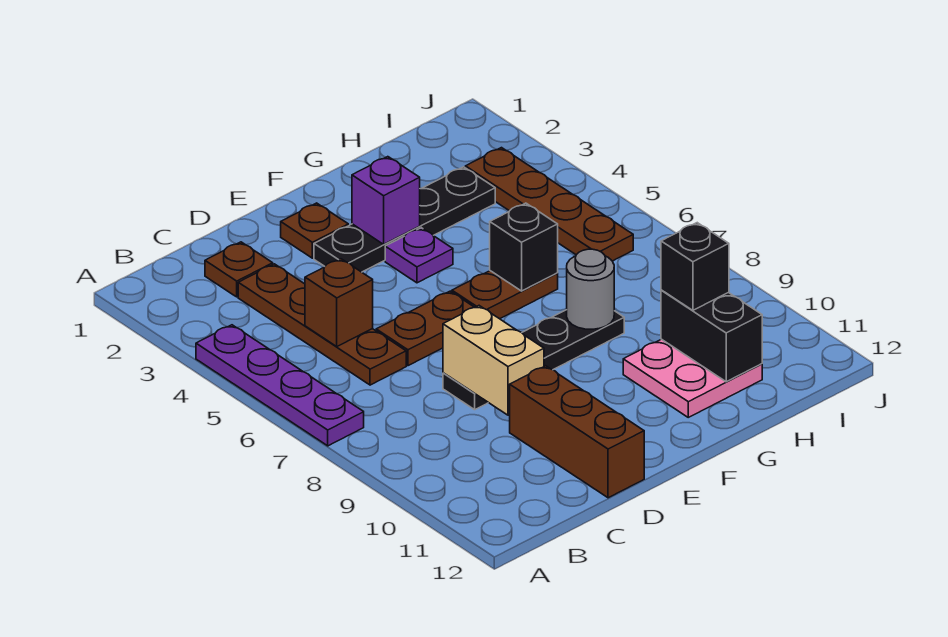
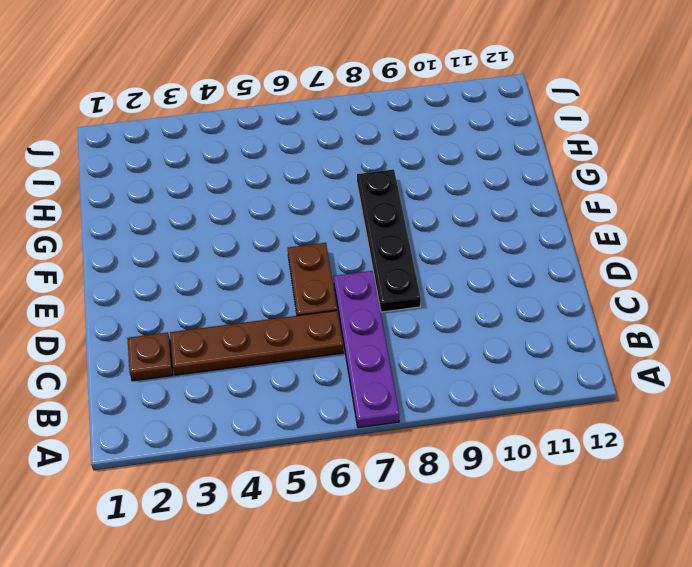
purple plate A7:D7 level 1 -> purple plate A4:A7 level 1
none -> brown brick D10:D12 level 1
none -> brown plate E2 level 1
none -> black plate E3:H3 level 1

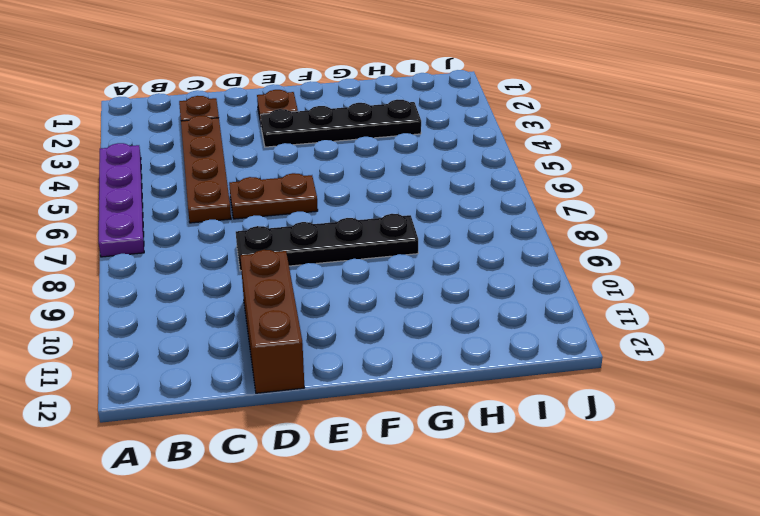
none -> purple plate F4 level 1
none -> brown plate F6:G6 level 1
none -> pink plate G10:H11 level 1

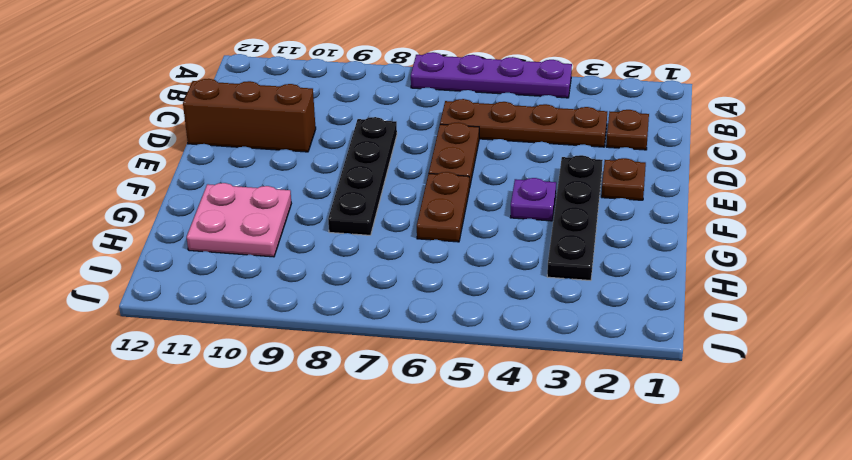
none -> brown plate I3:I6 level 1
none -> brown brick C5 level 2
none -> tan brick D8:D9 level 2

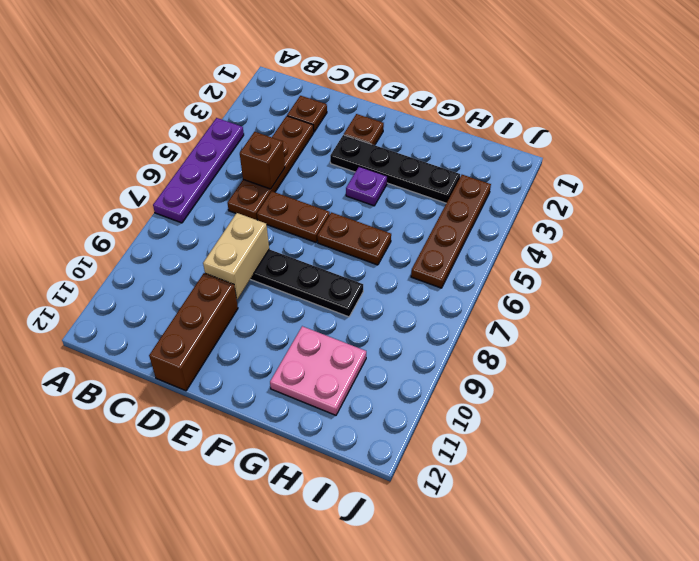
none -> purple brick F3 level 2
none -> black brick G6 level 2
none -> grey round brick G8 level 2

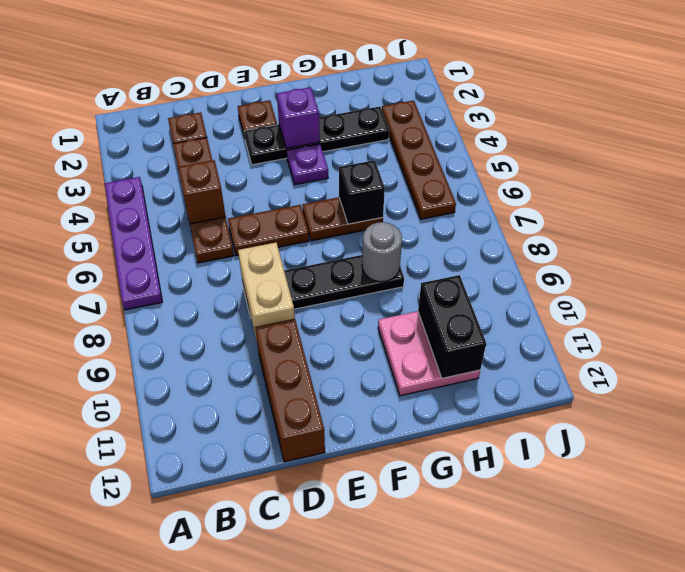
none -> black brick H10 level 3

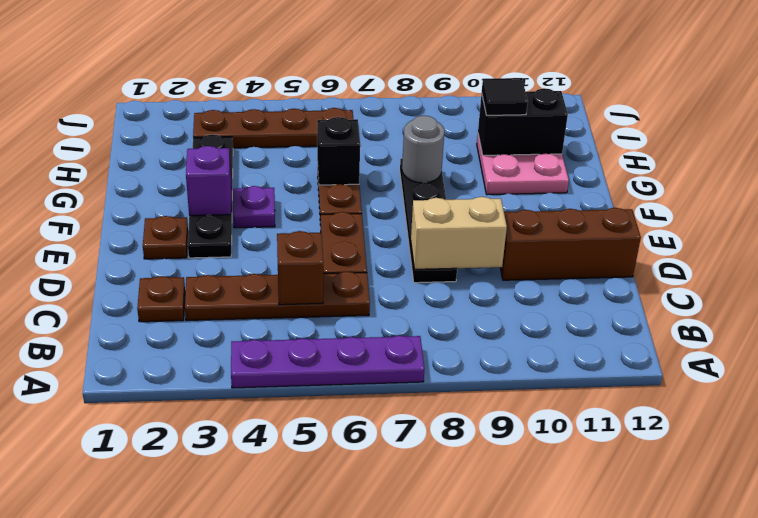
black tile H10 level 3 -> black brick H10 level 3

